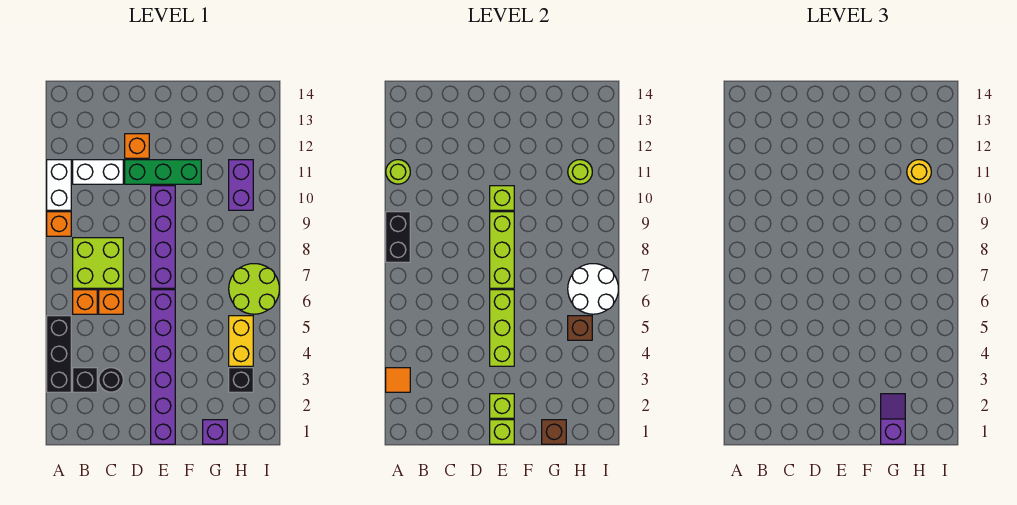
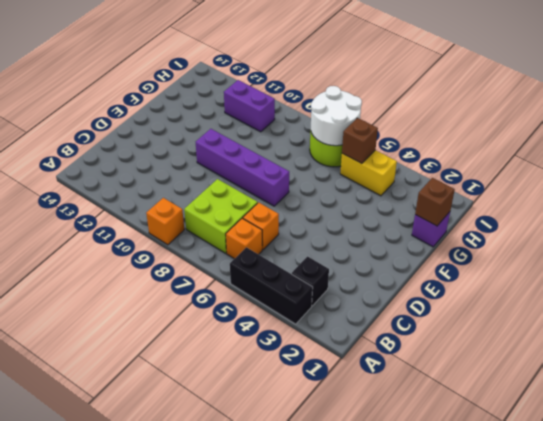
none -> white brick A10:A11 level 1
none -> white brick B11:C11 level 1
none -> black round brick C3 level 1
none -> green brick D11:F11 level 1

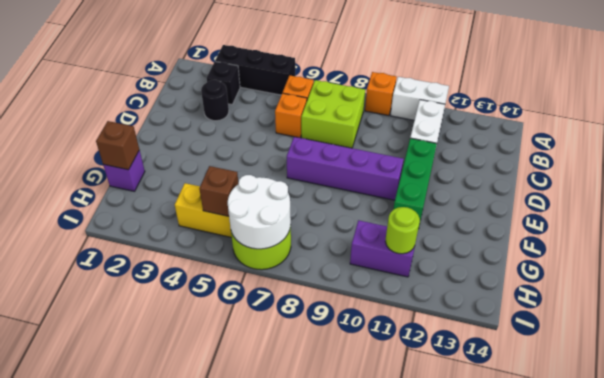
none -> orange brick D12 level 1
none -> purple brick E1:E6 level 1
none -> black brick H3 level 1
none -> orange tile A3 level 2

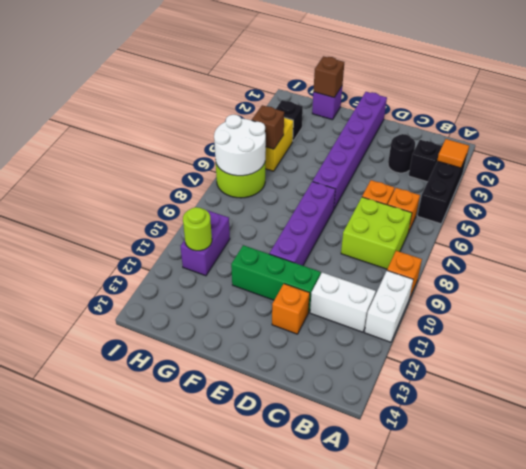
none -> black brick A8:A9 level 2
none -> lime round brick A11 level 2
none -> lime brick E1 level 2
none -> lime brick E2 level 2

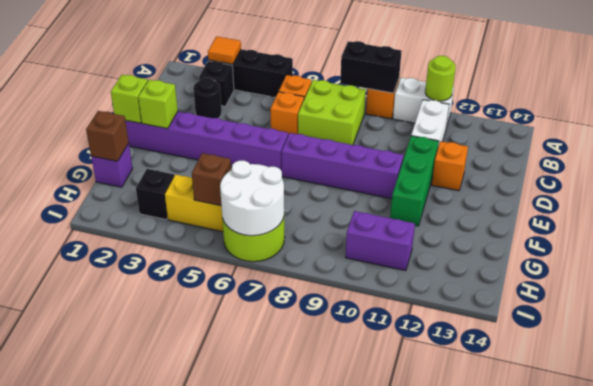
none -> lime brick E4:E6 level 2
none -> lime brick E7:E9 level 2
none -> lime brick E10 level 2
none -> lime round brick H11 level 2

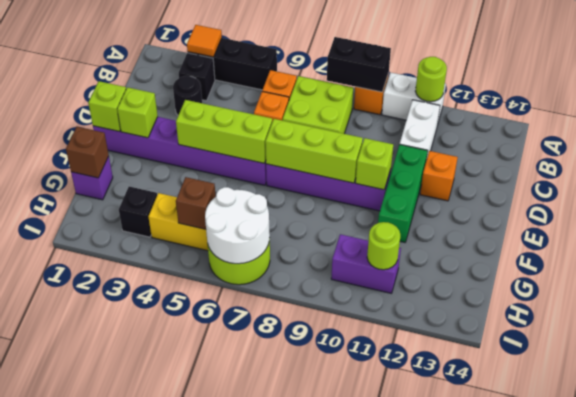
none -> purple slope G1:G2 level 3 top 1
none -> yellow round brick H11 level 3

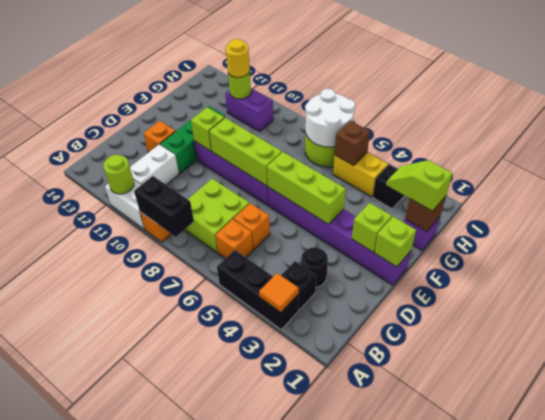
lime slope G1:G2 level 3 top 1 -> purple slope G1:G2 level 3 top 1

